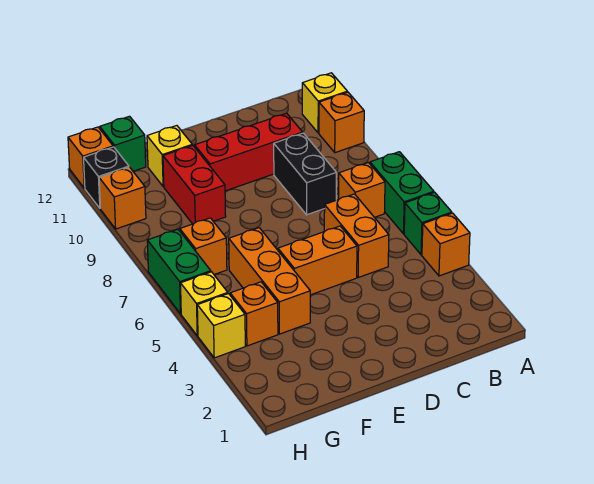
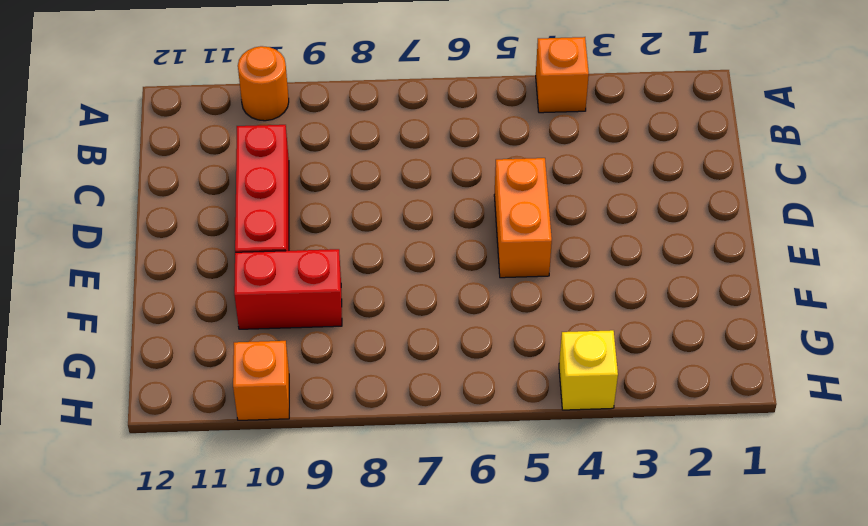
orange round brick A10 level 1 -> orange brick A10 level 1
none -> green brick A5 level 1
none -> green brick A6:A7 level 1
none -> yellow brick A11 level 1

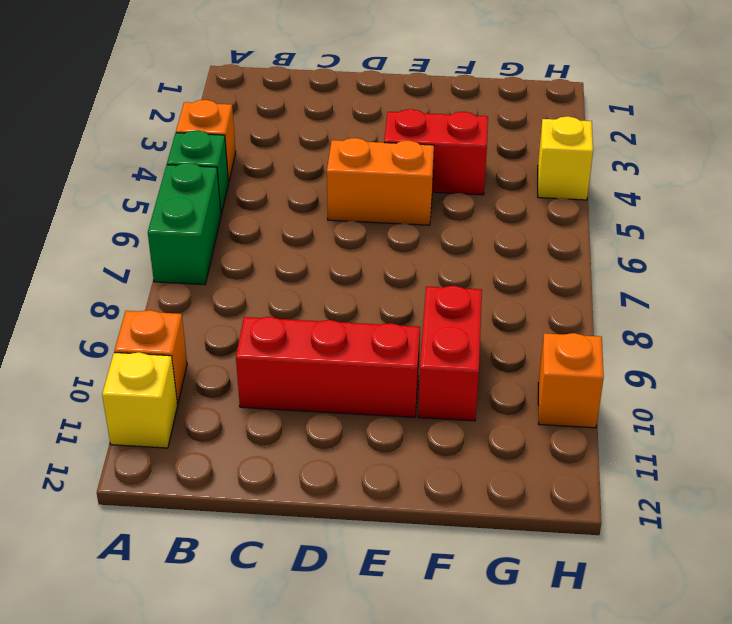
red brick E4:F4 level 1 -> orange brick F4:F6 level 1
none -> orange brick B7 level 1
none -> orange brick C5:C6 level 1
none -> black brick C8:C9 level 1

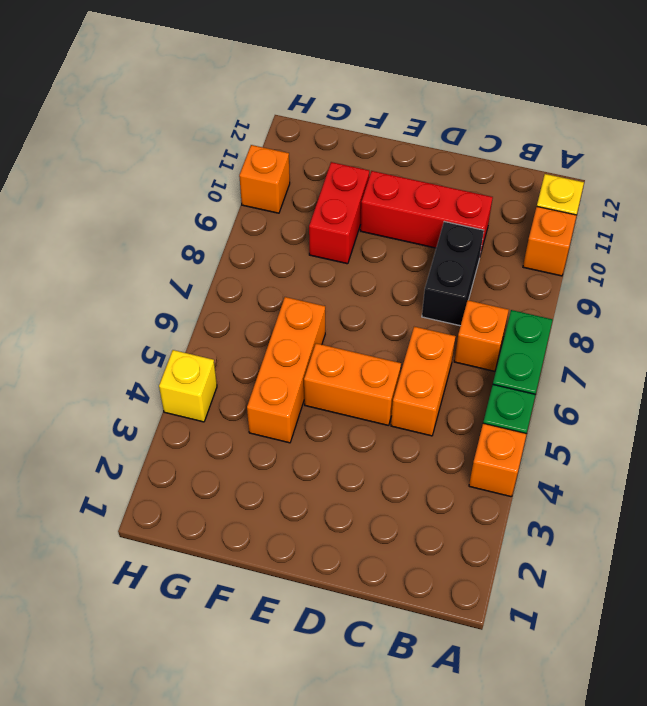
none -> yellow brick F11 level 1
none -> orange brick G4 level 1
none -> orange brick G7 level 1

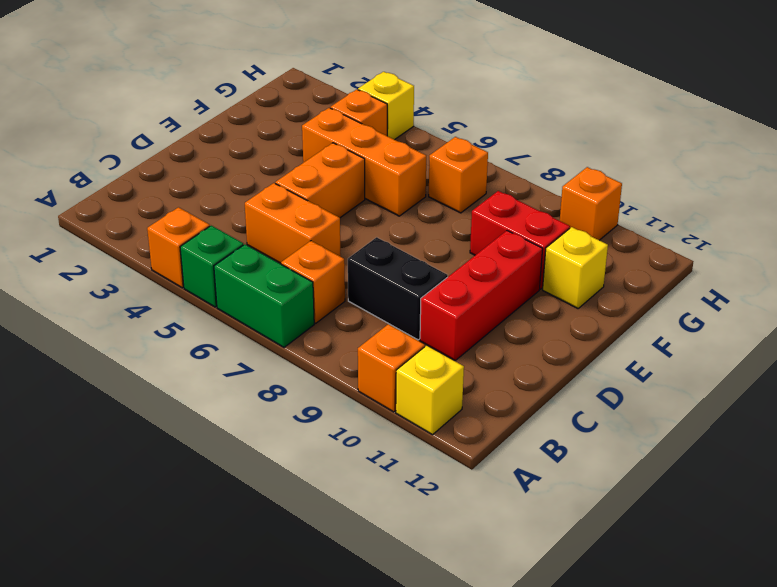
none -> green brick G12 level 1
none -> yellow brick H5 level 1
none -> green brick H6:H7 level 1

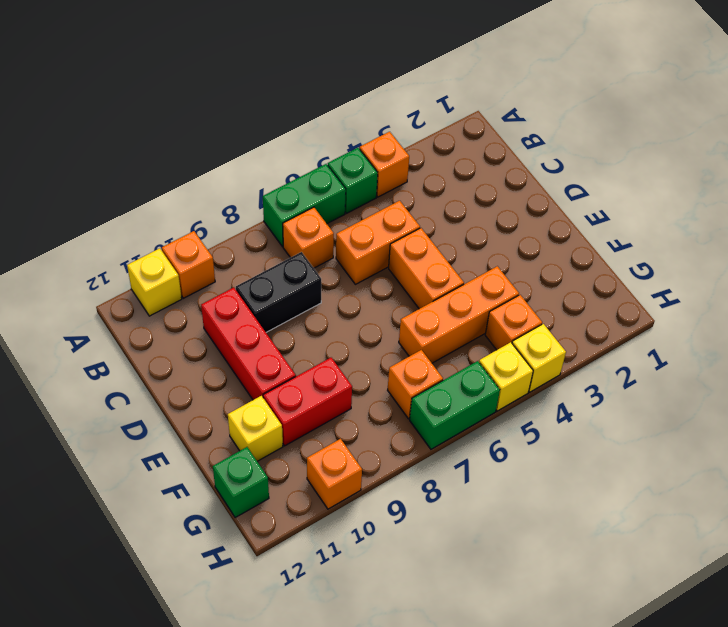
none -> black brick H11 level 1
none -> orange brick H12 level 1

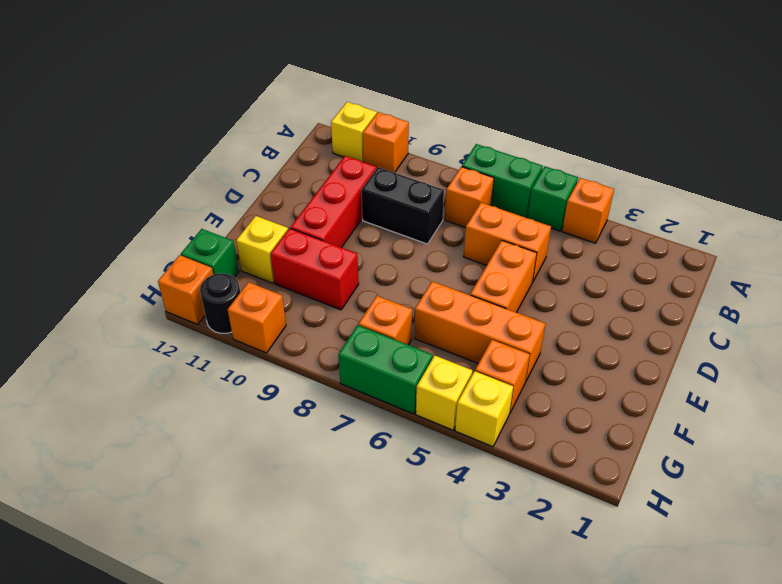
black round brick H11 level 1 -> black brick H11 level 1

